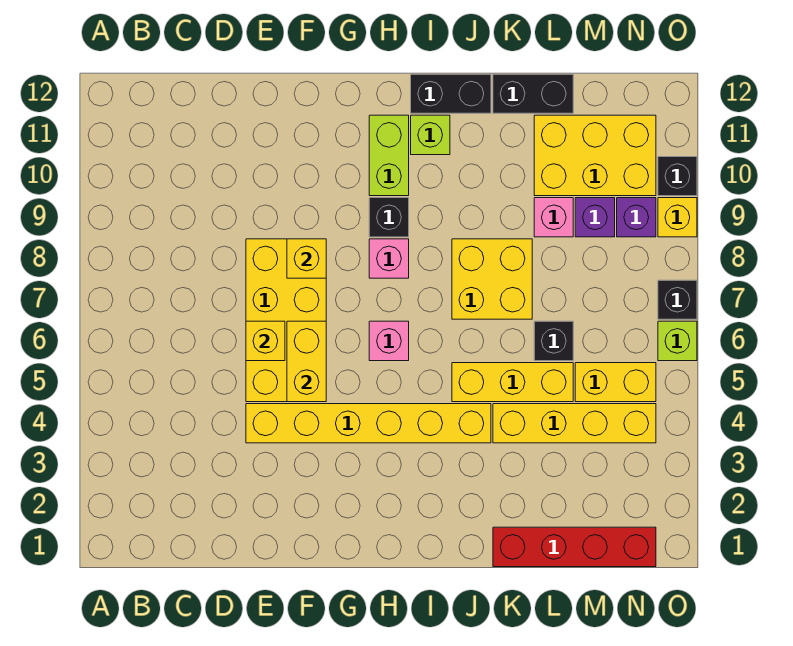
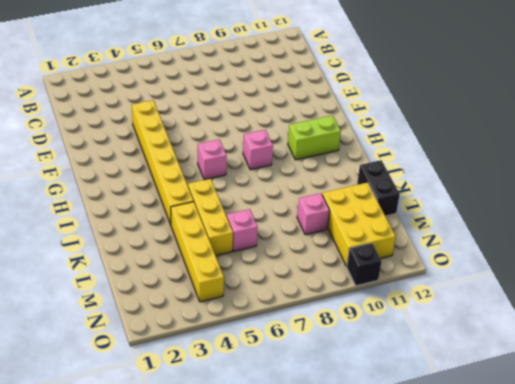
pink brick L6 level 1 -> black brick L6 level 1
none -> yellow brick E5:F8 level 1
none -> black brick H9 level 1
none -> lime brick I11 level 1

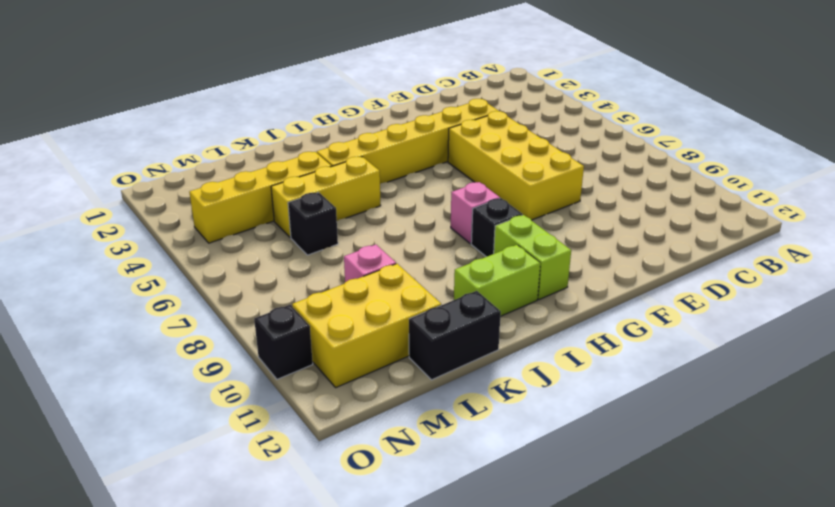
lime brick I11:J11 level 1 -> lime brick I11 level 1
none -> pink brick H6 level 1
none -> black brick I12:J12 level 1
none -> yellow brick J7:K8 level 1

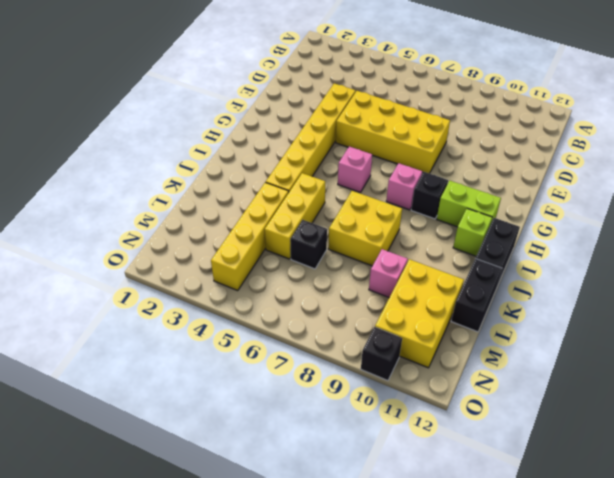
none -> red brick K1:N1 level 1
none -> yellow brick M5:N5 level 1
none -> purple brick M9 level 1

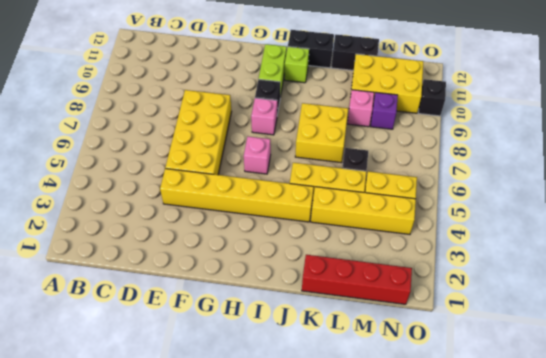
none -> purple brick N9 level 1
none -> lime brick O6 level 1
none -> black brick O7 level 1

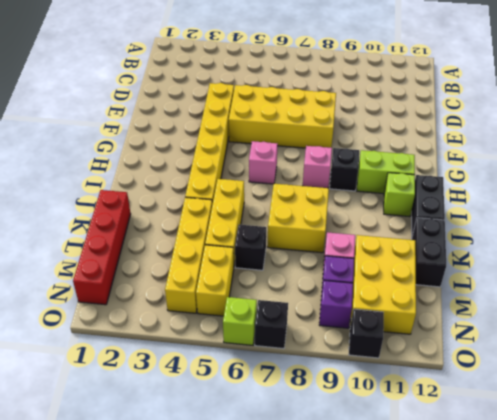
none -> yellow brick O9 level 1
none -> yellow brick E6 level 2
none -> yellow brick F5:F6 level 2

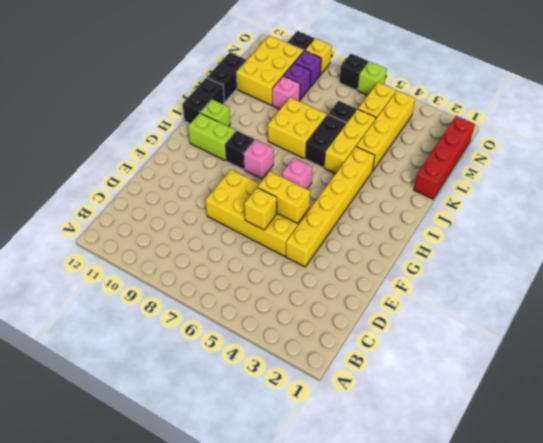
black brick J6:K6 level 1 -> none
none -> yellow brick F8 level 2

